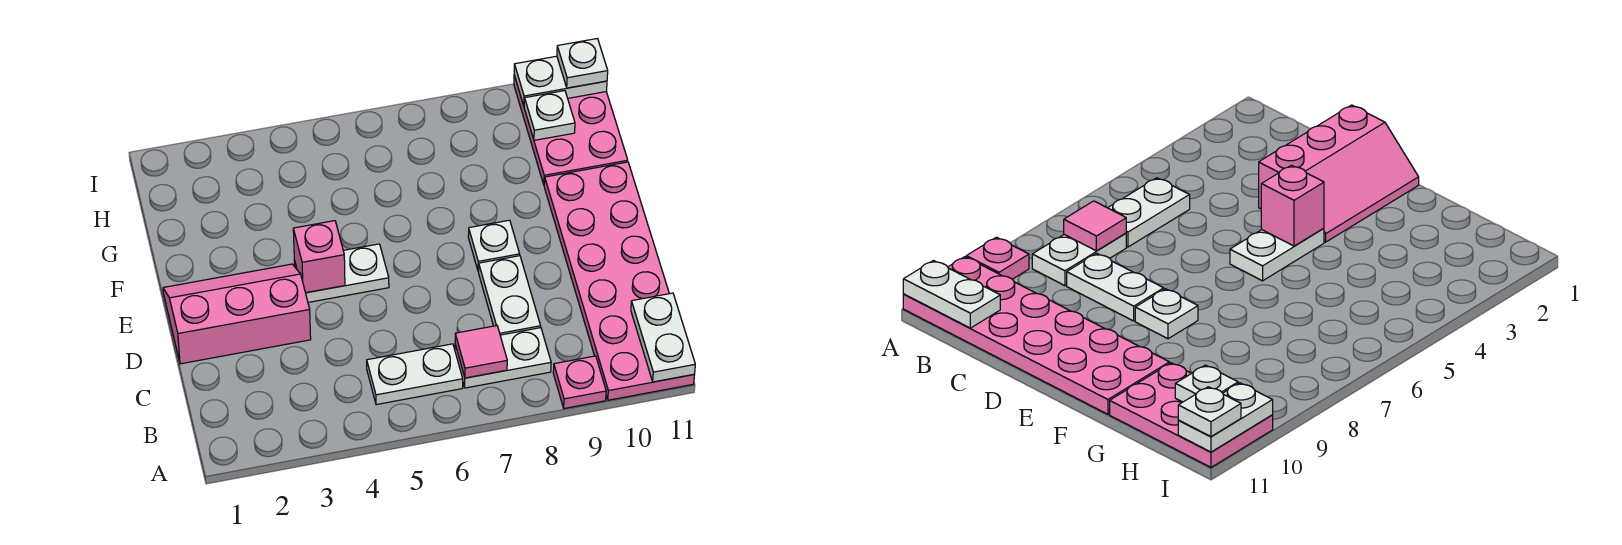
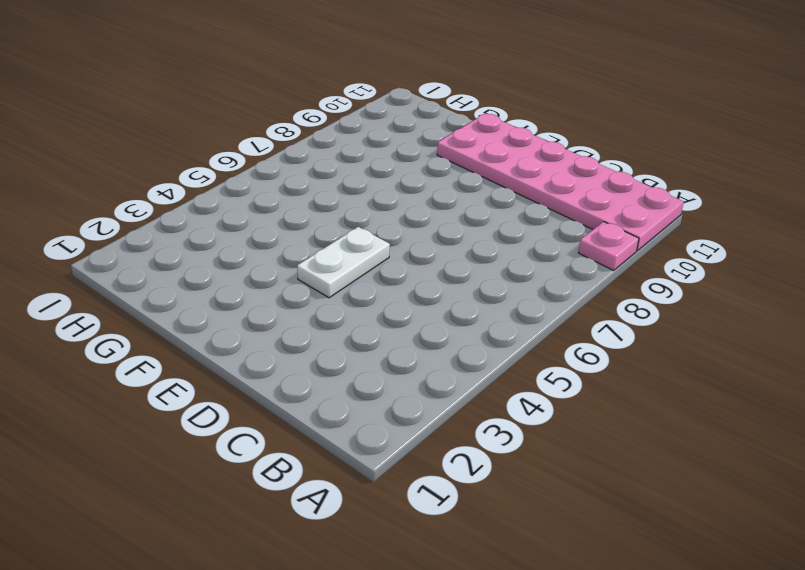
none -> white plate B5:B6 level 1
none -> white plate B7:B8 level 1
none -> white plate C8:D8 level 1

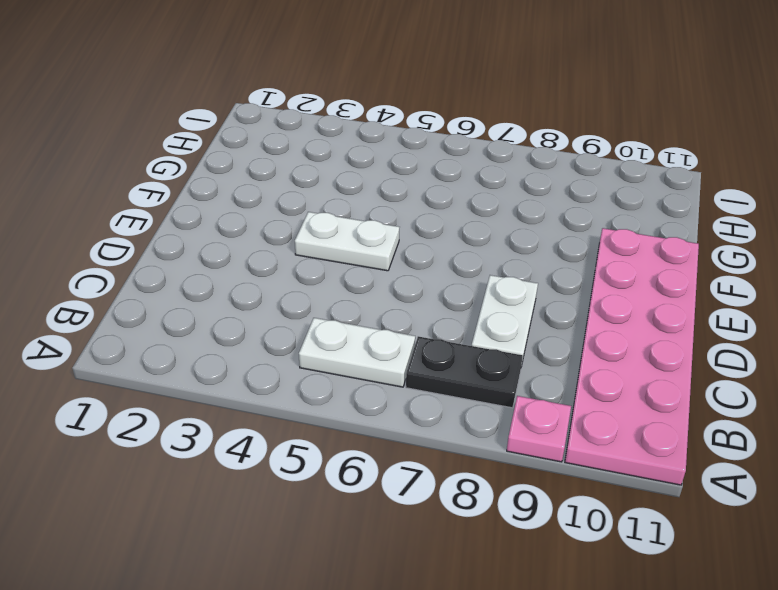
black plate B7:B8 level 1 -> white plate B7:B8 level 1
none -> pink slope D1:E3 level 1 top D
none -> white plate E8 level 1
none -> pink plate G10:I11 level 1

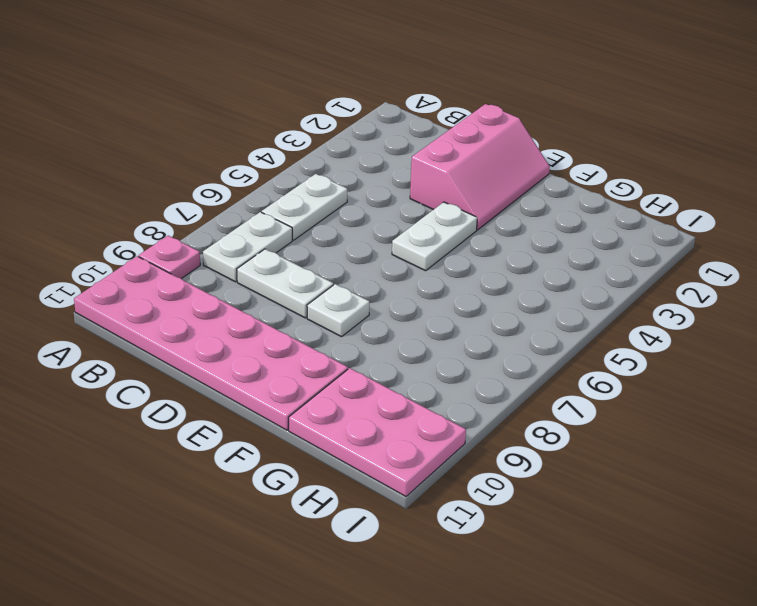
none -> white plate A11:B11 level 2
none -> pink tile B7 level 2
none -> pink brick E4 level 2

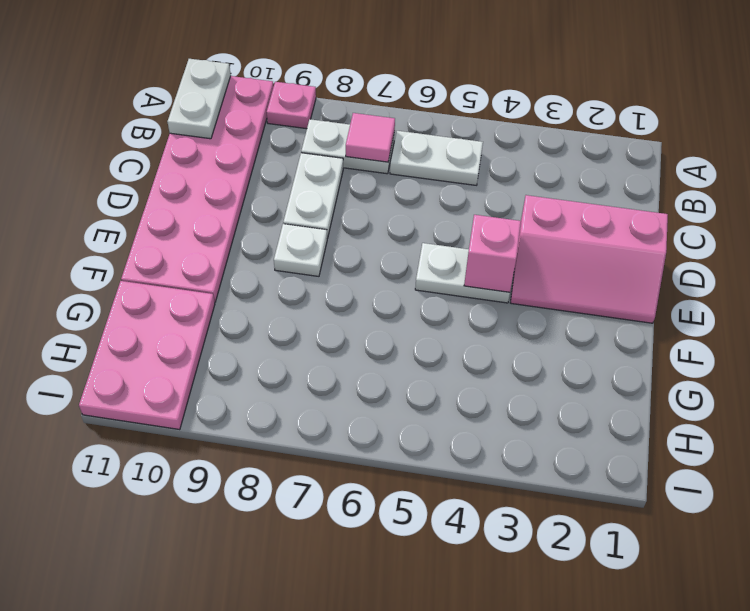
none -> white plate H10 level 2
none -> white plate I10:I11 level 2
none -> white plate I11 level 3

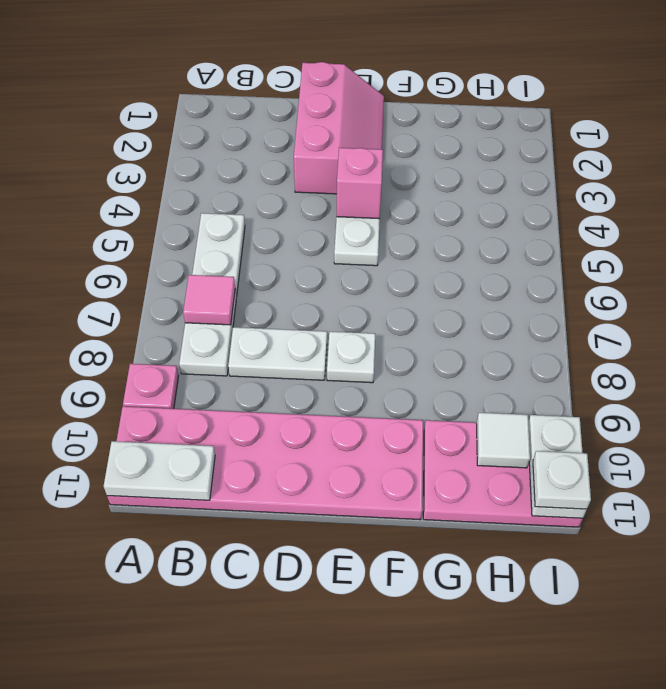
white tile H10 level 2 -> white plate H10 level 2

